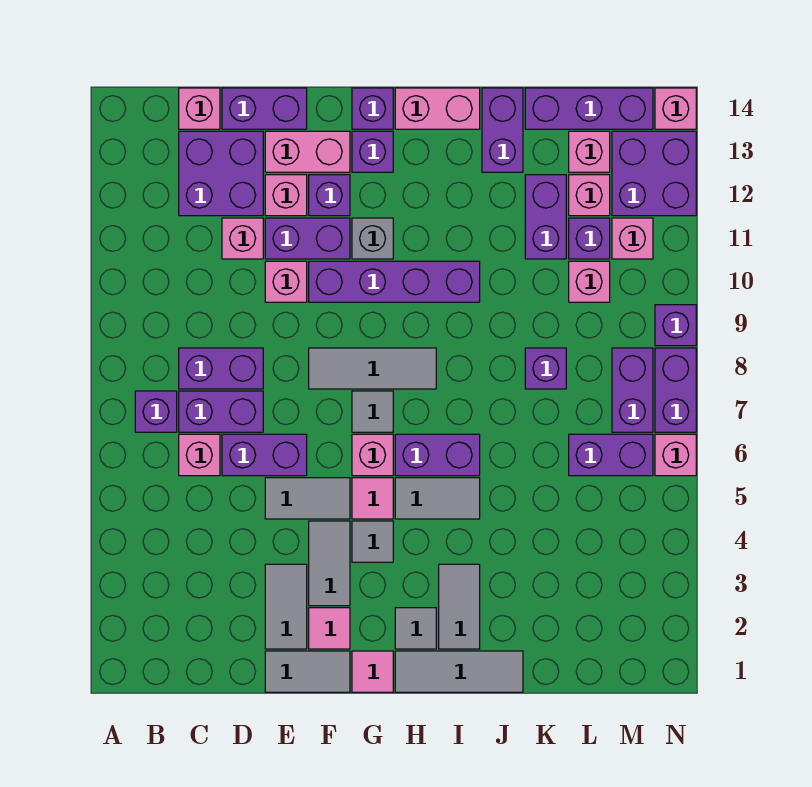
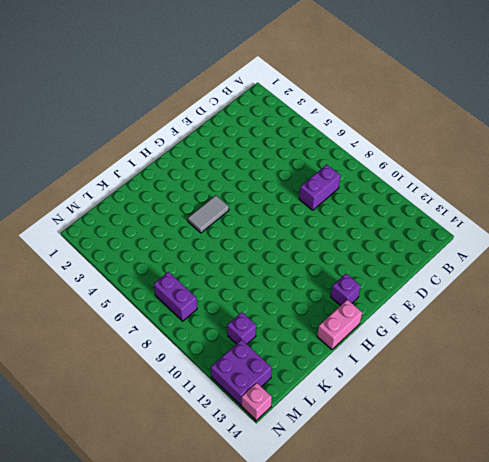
none -> purple brick B7 level 1
none -> pink brick C6 level 1
none -> purple brick C7:D7 level 1
none -> purple brick C12:D13 level 1

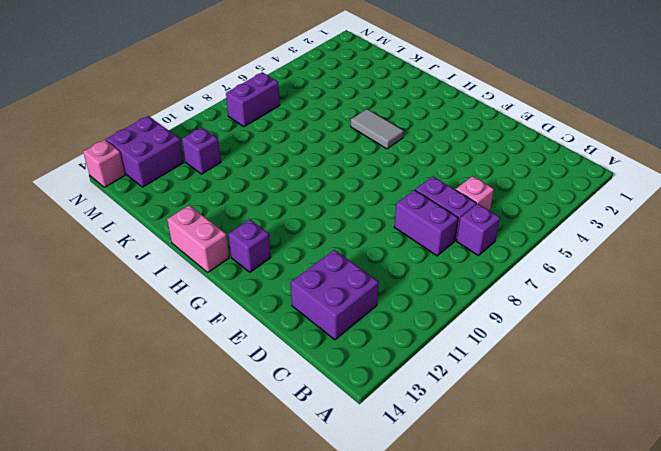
none -> pink brick C14 level 1
none -> purple brick D6:E6 level 1
none -> pink brick D11 level 1
none -> purple brick D14:E14 level 1

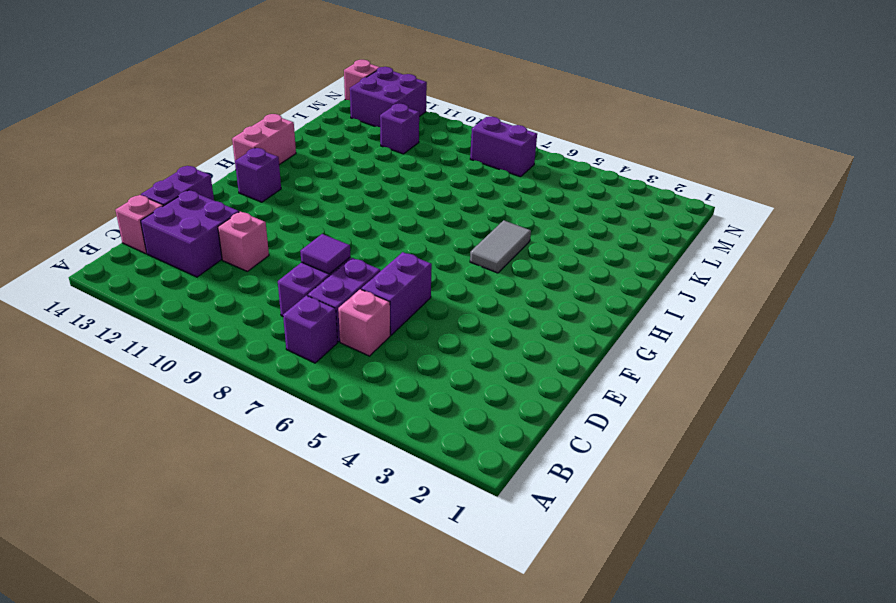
purple tile D8 level 2 -> none
none -> grey tile E1:F1 level 1
none -> grey tile E2:E3 level 1
none -> grey tile E5:F5 level 1
none -> pink brick E10 level 1

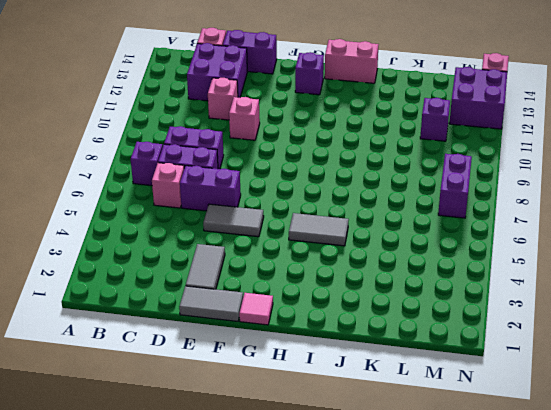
none -> purple brick E11:F11 level 1
none -> pink brick E12 level 1
none -> pink brick E13:F13 level 1
none -> pink tile F2 level 1

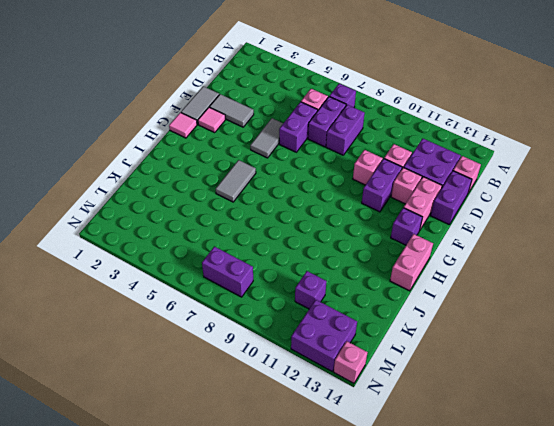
none -> grey tile F3:F4 level 1
none -> grey tile F8:H8 level 1
none -> purple brick F10:I10 level 1
none -> purple brick F12 level 1

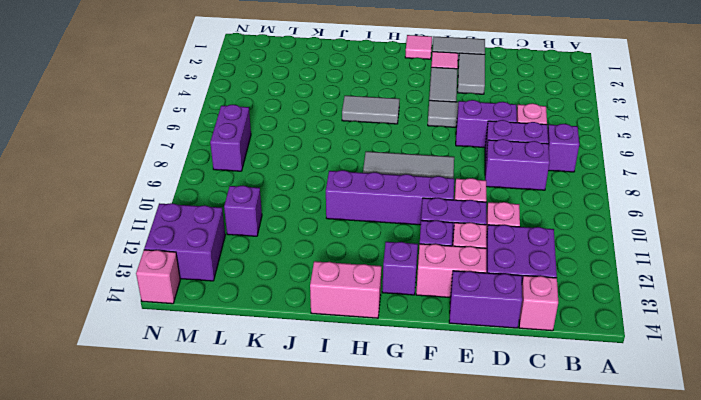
none -> grey tile G4 level 1
none -> pink tile G5 level 1
none -> pink brick G6 level 1
none -> grey tile G7 level 1

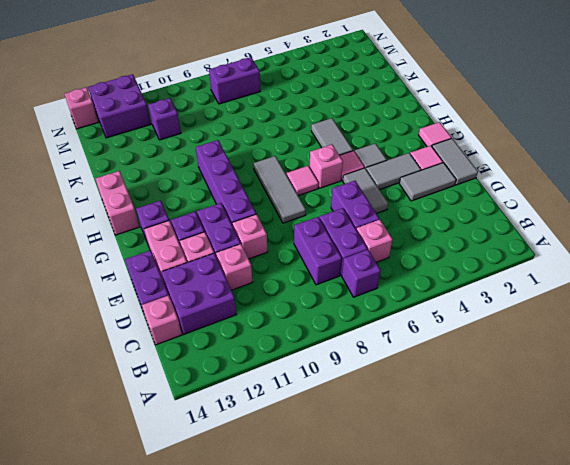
pink tile G7 level 1 -> grey tile G7 level 1
none -> grey brick G11 level 1
none -> purple brick G14 level 1
none -> grey tile H1:J1 level 1
none -> grey tile H2 level 1

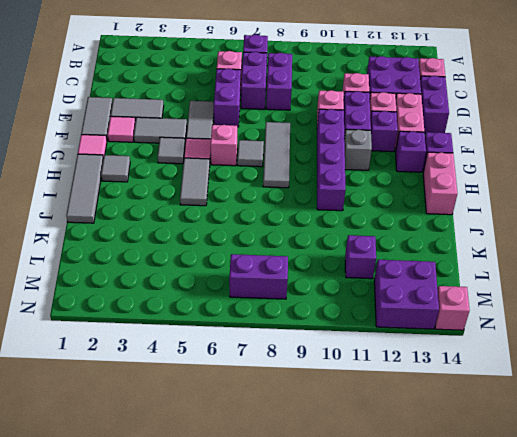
none -> purple brick H6:I6 level 1
none -> grey tile I2:I3 level 1
none -> purple brick J13:J14 level 1
none -> purple brick K8 level 1

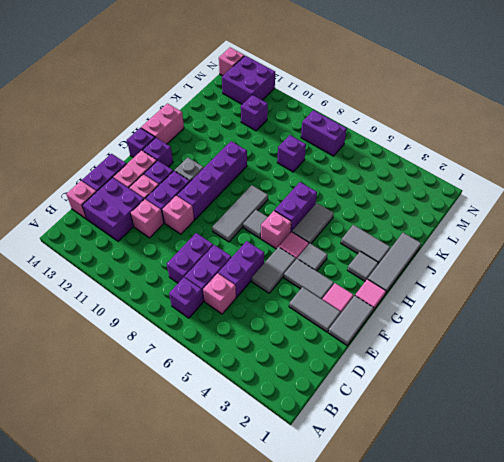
none -> purple brick J13:J14 level 1
none -> purple brick K11:K12 level 1
none -> purple brick K14:M14 level 1
none -> purple brick L6:M6 level 1

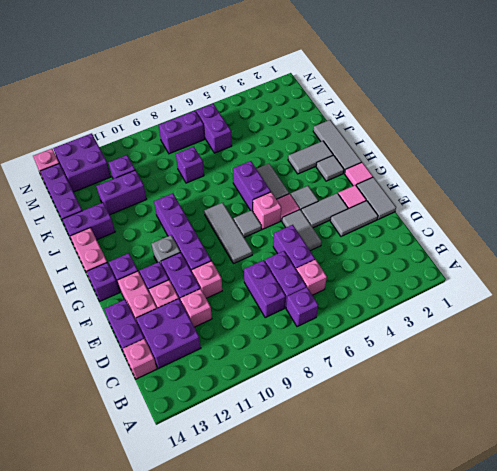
none -> pink brick L10 level 1
none -> pink brick L12 level 1
none -> pink brick L13 level 1
none -> pink brick M11 level 1

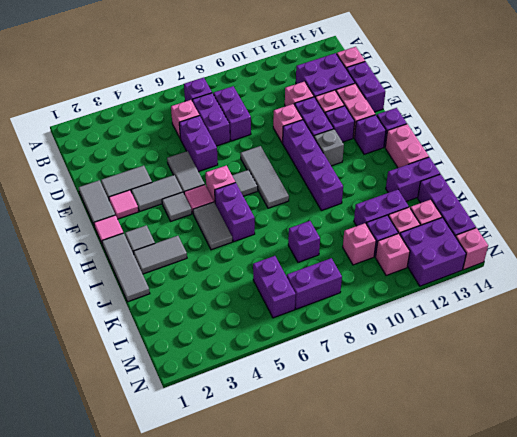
none -> pink brick N6 level 1
none -> purple brick N7:N8 level 1
none -> purple brick N9 level 1

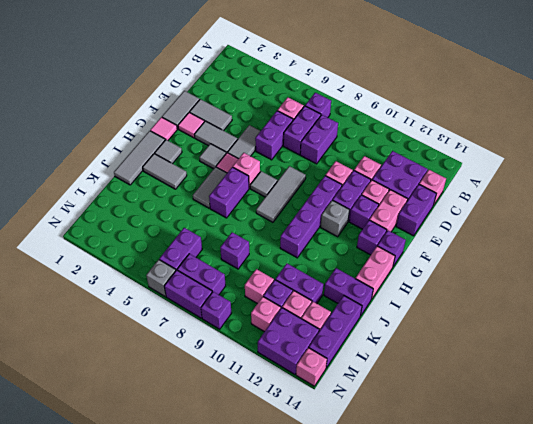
grey brick N6 level 1 -> pink brick N6 level 1

